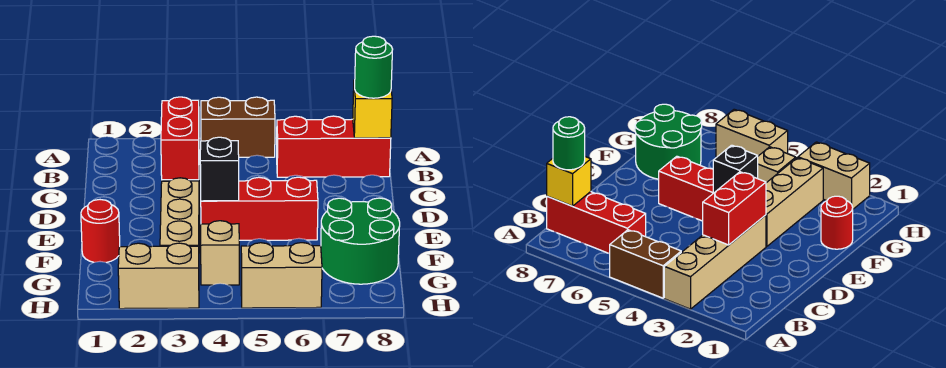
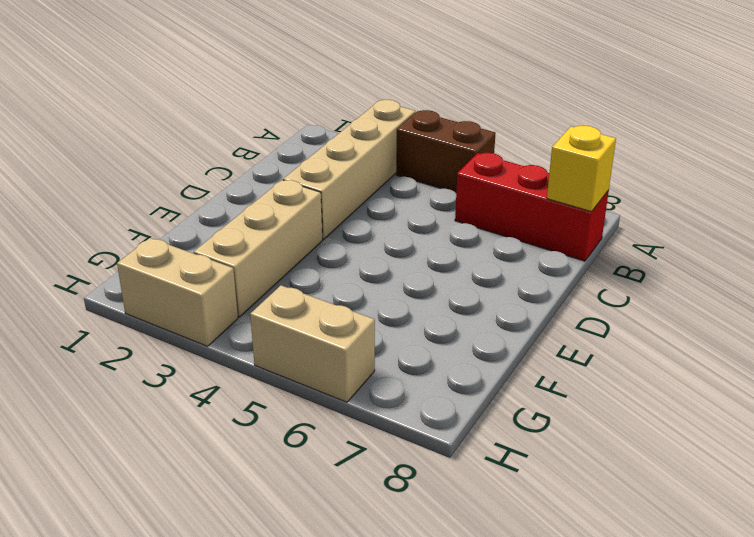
none -> red brick E4:E6 level 1
none -> red round brick F1 level 1
none -> green round brick F7:G8 level 1

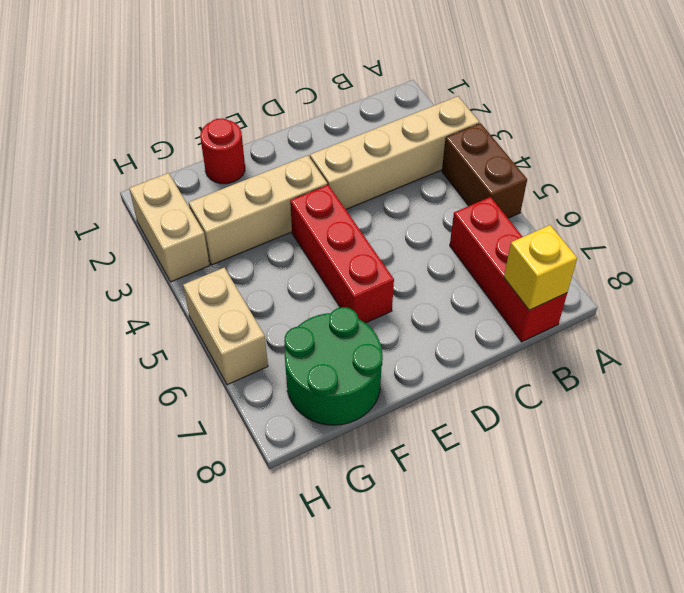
none -> tan brick G4 level 1
none -> red brick C3:D3 level 2
none -> black brick E4 level 2

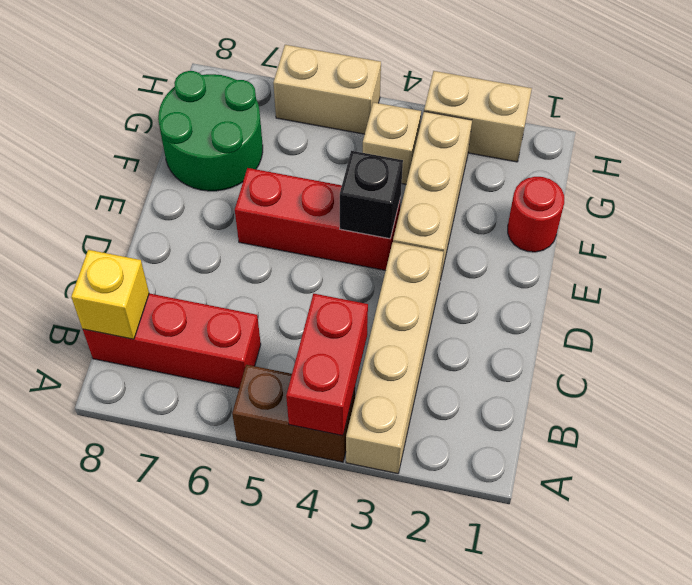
red brick A4:B4 level 2 -> red brick C3:D3 level 2
none -> green round brick B8 level 3

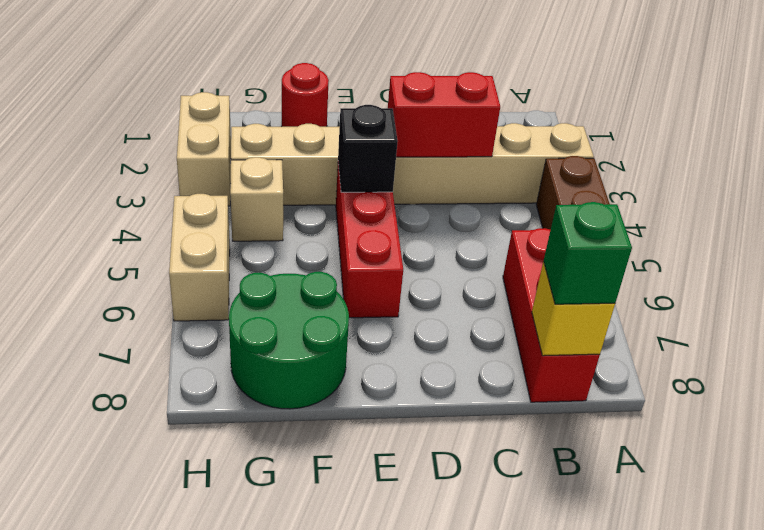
green brick B8 level 3 -> green round brick B8 level 3

